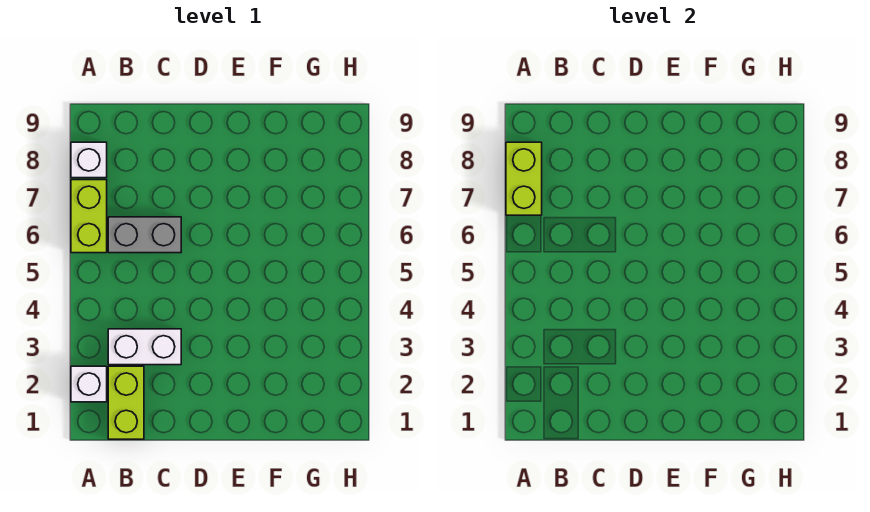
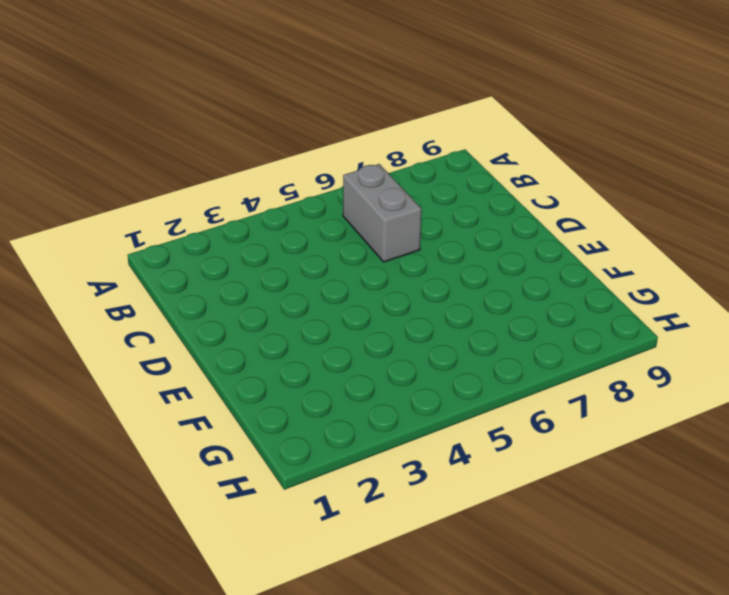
none -> white brick A2 level 1
none -> lime brick A6:A7 level 1

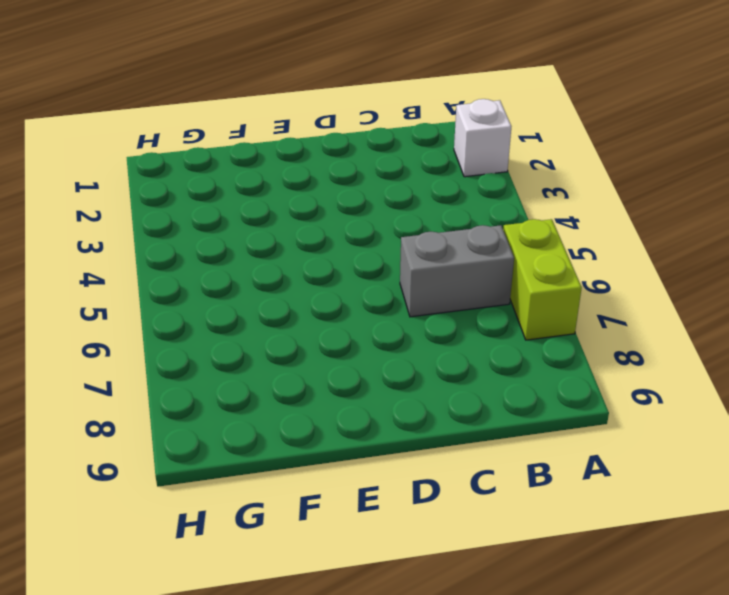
none -> white brick A8 level 1
none -> lime brick B1:B2 level 1

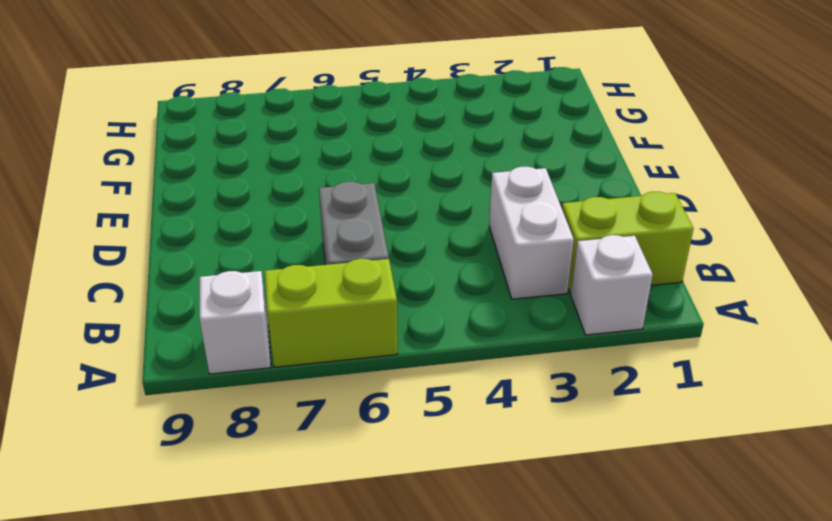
none -> lime brick A7:A8 level 2

